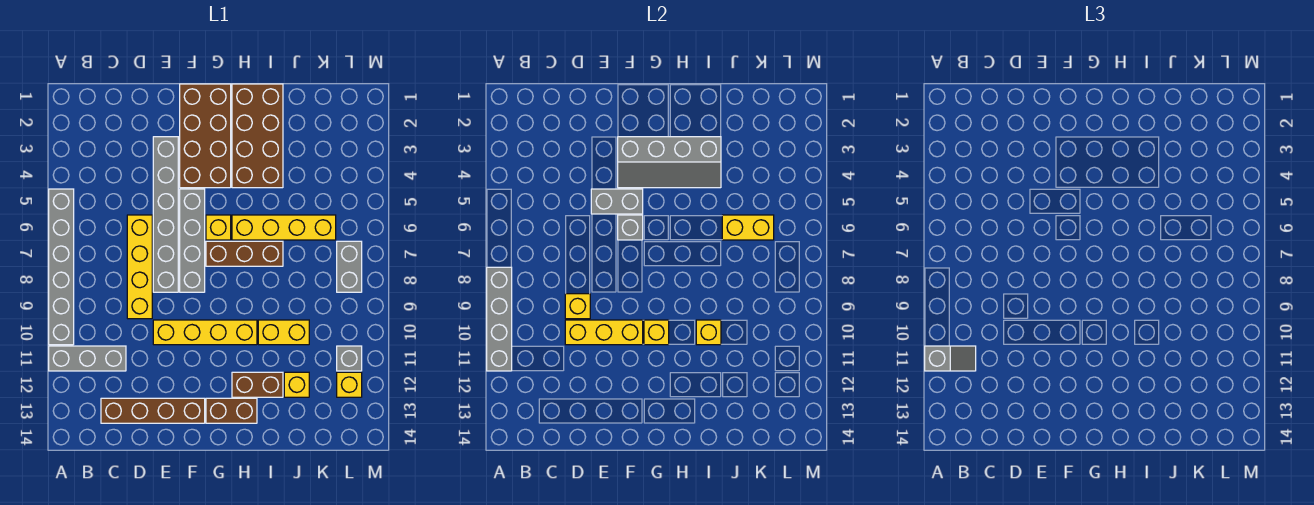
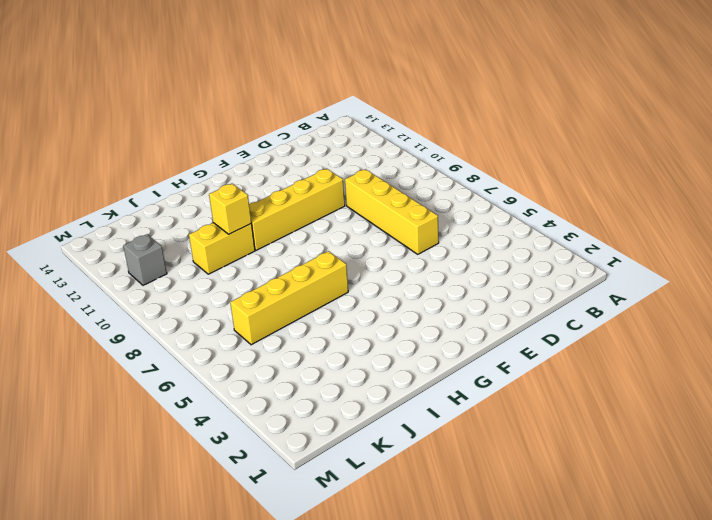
none -> grey brick A5:A10 level 1
none -> grey brick A11:C11 level 1
none -> brown brick C13:F13 level 1

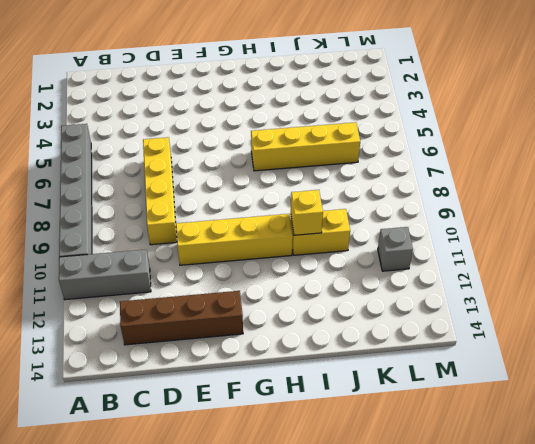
none -> grey brick E3:E8 level 1
none -> brown brick F1:G4 level 1
none -> grey brick F5:F8 level 1

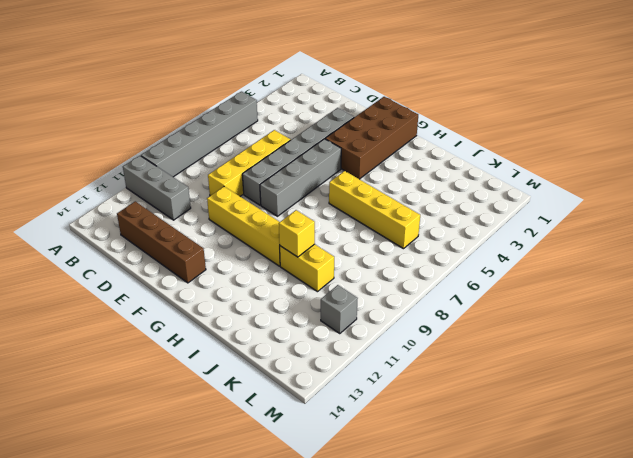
none -> yellow brick G6 level 1
none -> brown brick G7:I7 level 1
none -> brown brick G13:H13 level 1

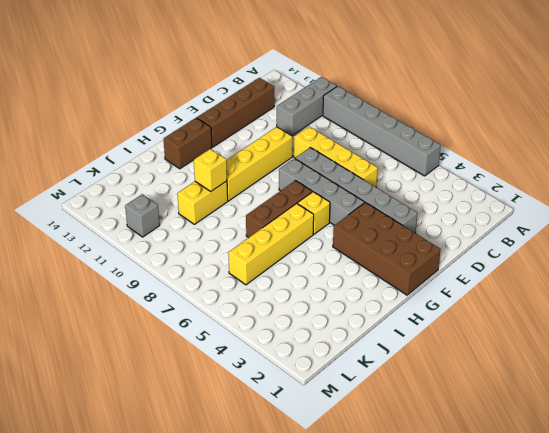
none -> brown brick H1:I4 level 1
none -> brown brick H12:I12 level 1
none -> yellow brick J12 level 1

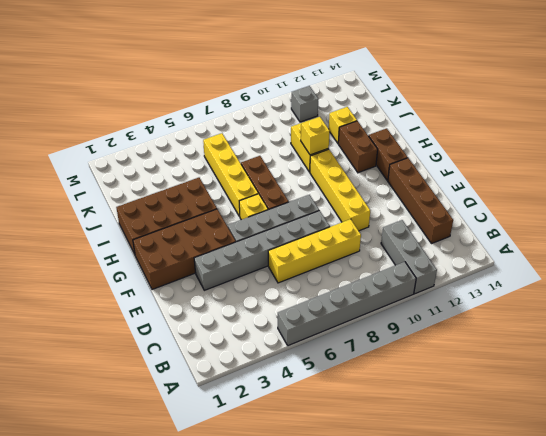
none -> grey brick L7:L8 level 1
none -> yellow brick L12 level 1
none -> grey brick A8:A11 level 2

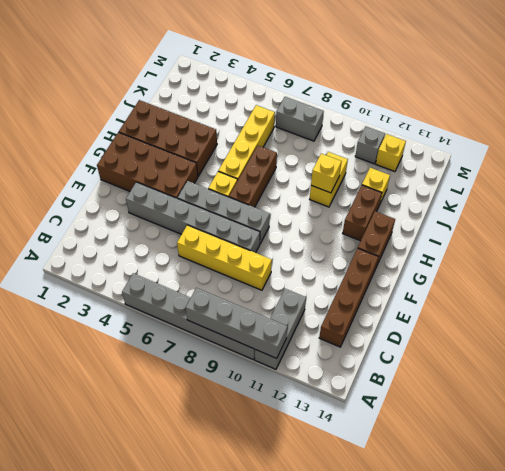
none -> yellow brick E10:H10 level 1
none -> yellow brick D9 level 2
none -> yellow brick D10:F10 level 2

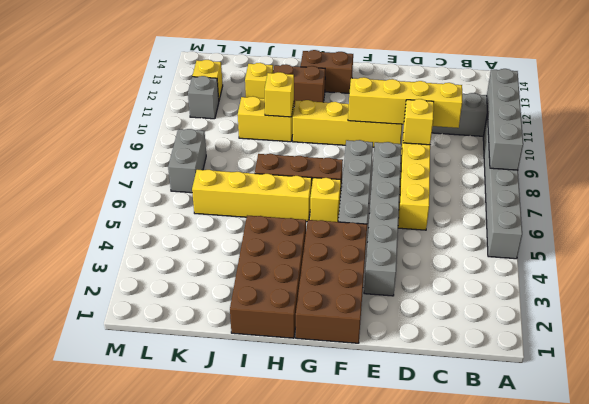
yellow brick C10:F10 level 2 -> yellow brick D10:F10 level 2
none -> brown brick C13:F13 level 1
none -> grey brick E5:F5 level 2
none -> grey slope F3:I4 level 2 top 3

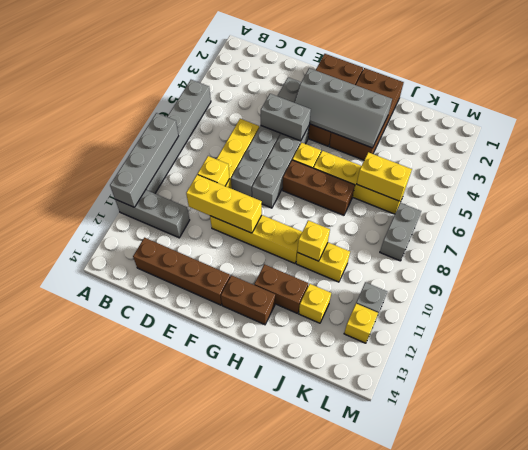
none -> grey brick F6 level 2
none -> yellow brick G10 level 2
none -> grey slope A11:B11 level 3 top A

